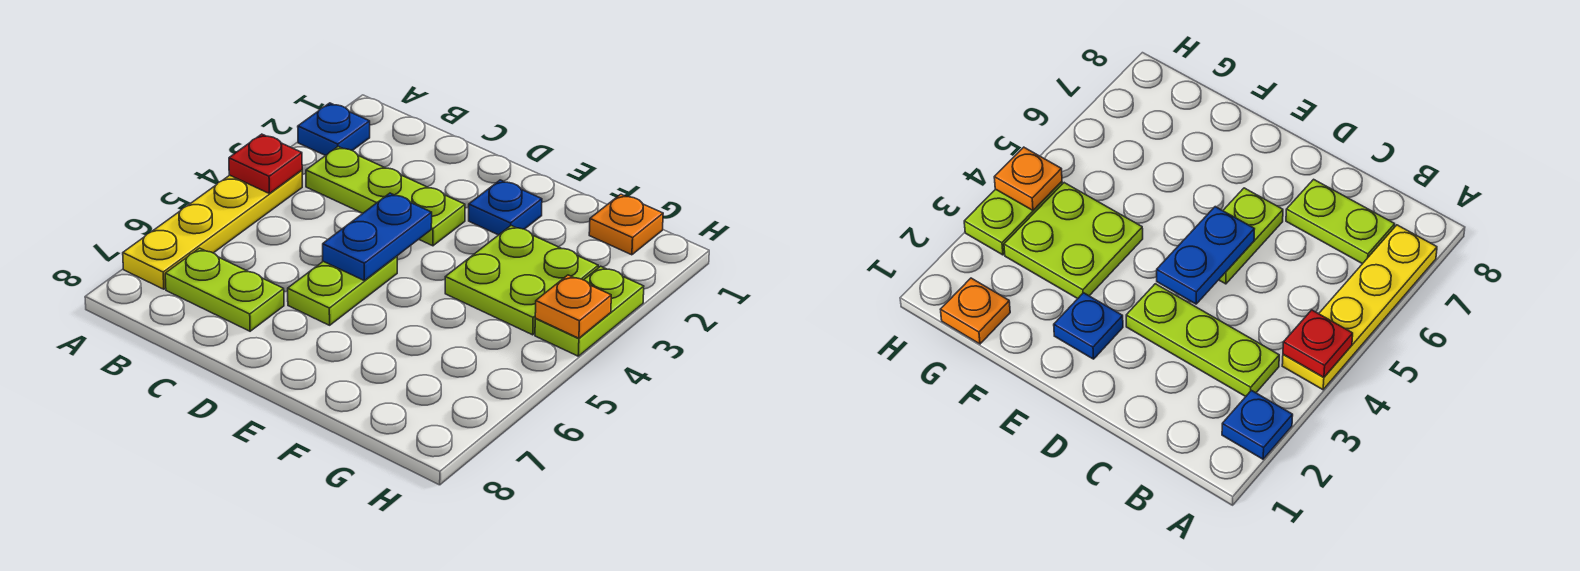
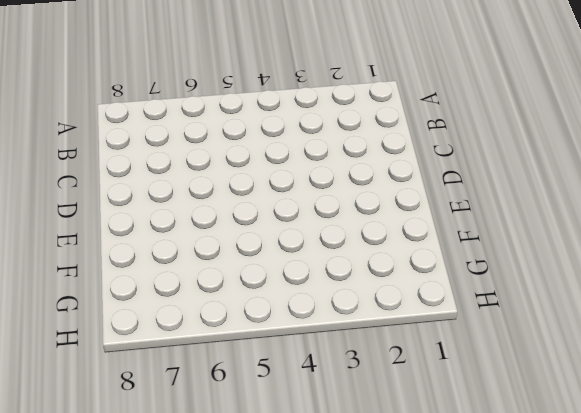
none -> blue plate A2 level 1
none -> yellow plate A4:A7 level 1
none -> lime plate B3:D3 level 1

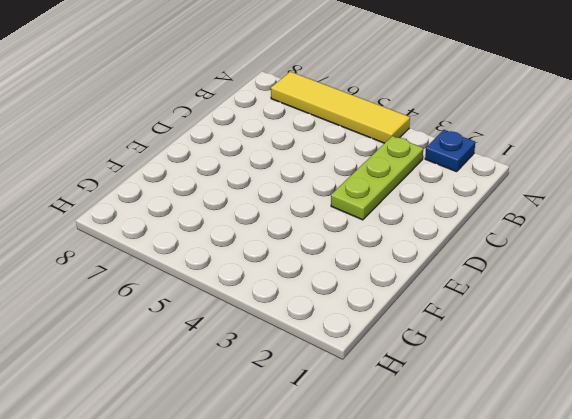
yellow tile A4:A7 level 1 -> yellow plate A4:A7 level 1
none -> lime plate B7:C7 level 1
none -> lime plate D5:D6 level 1
none -> blue plate E2 level 1

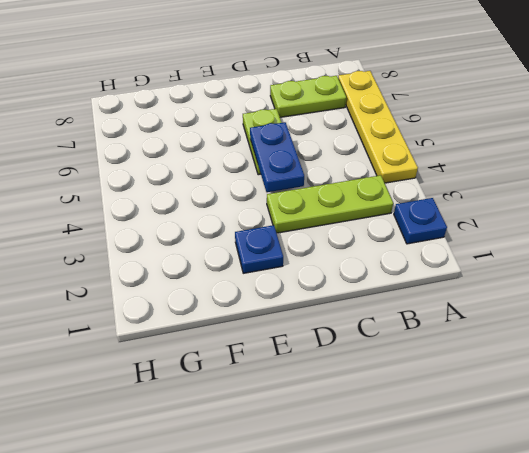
none -> lime plate F3:G4 level 1
none -> orange plate G1 level 1
none -> lime plate H3:H4 level 1

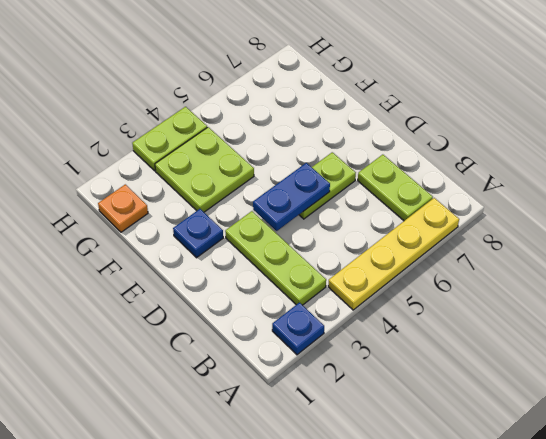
none -> red plate A4 level 2
none -> orange plate H4 level 2

